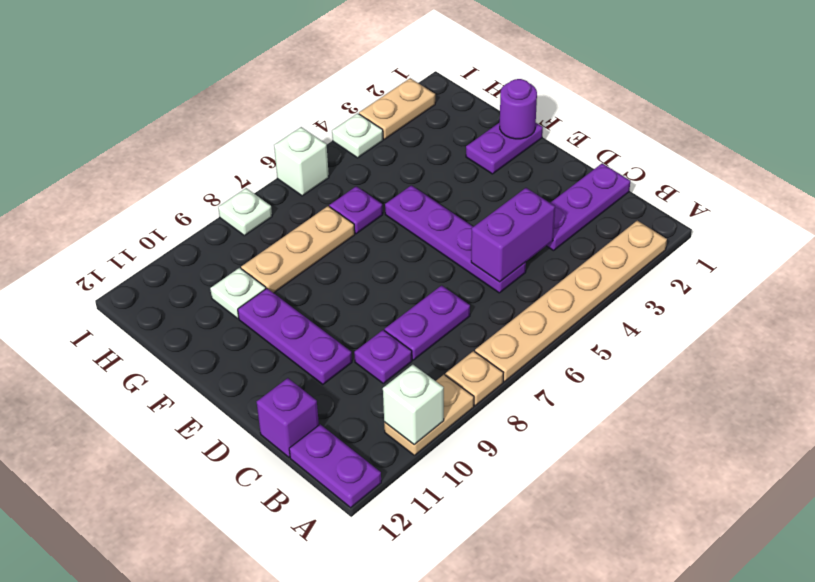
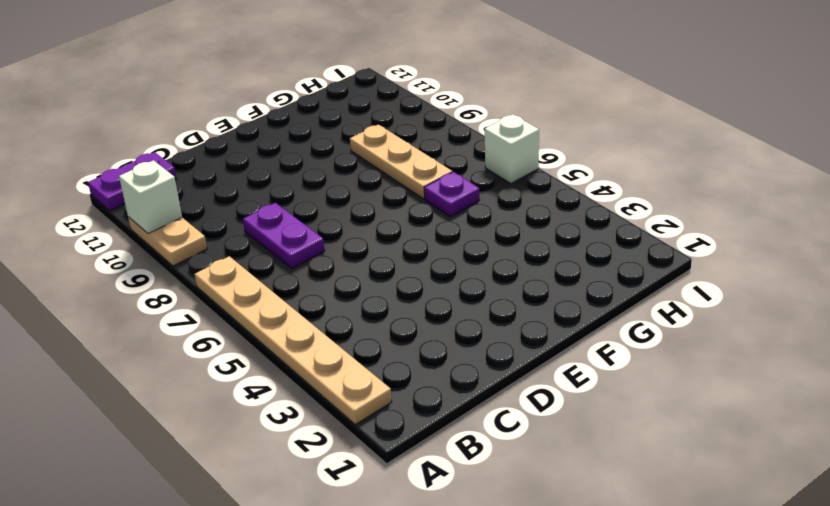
none -> tan plate A8 level 1
none -> purple plate C1:C3 level 1
none -> purple plate C5:F5 level 1

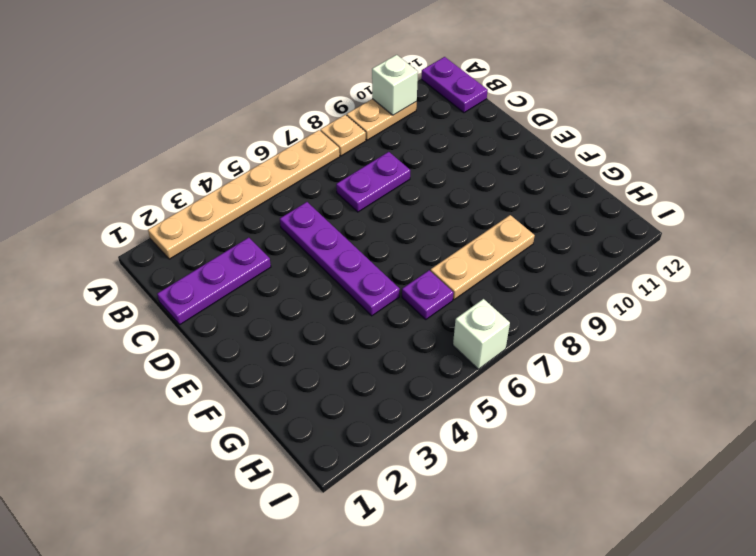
none -> purple plate C9 level 1
none -> purple brick C12 level 1
none -> purple plate D10:F10 level 1

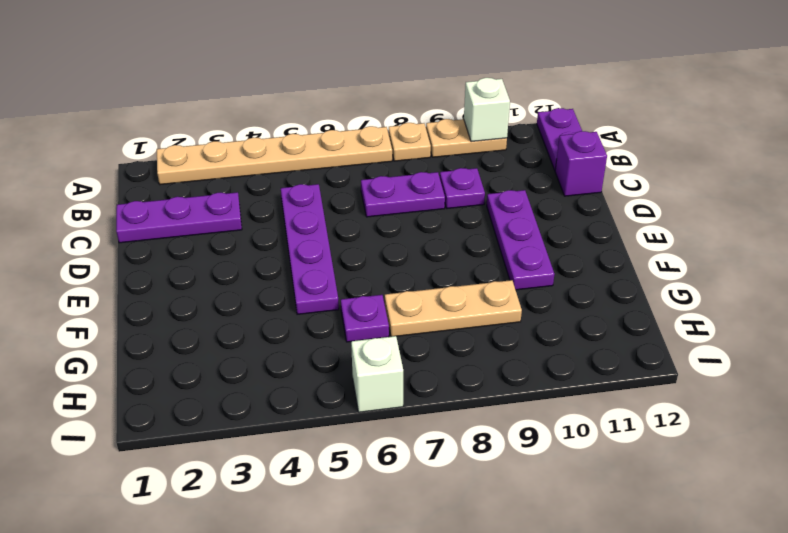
none -> purple plate F1:F2 level 1
none -> white plate G10 level 1
none -> tan plate I2:I3 level 1

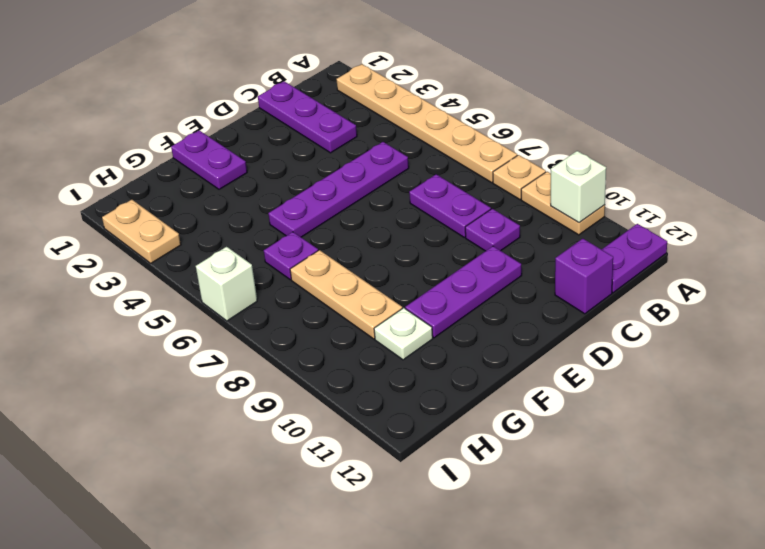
none -> white plate I4 level 1
none -> white plate I8 level 1
none -> purple brick C4:C5 level 2

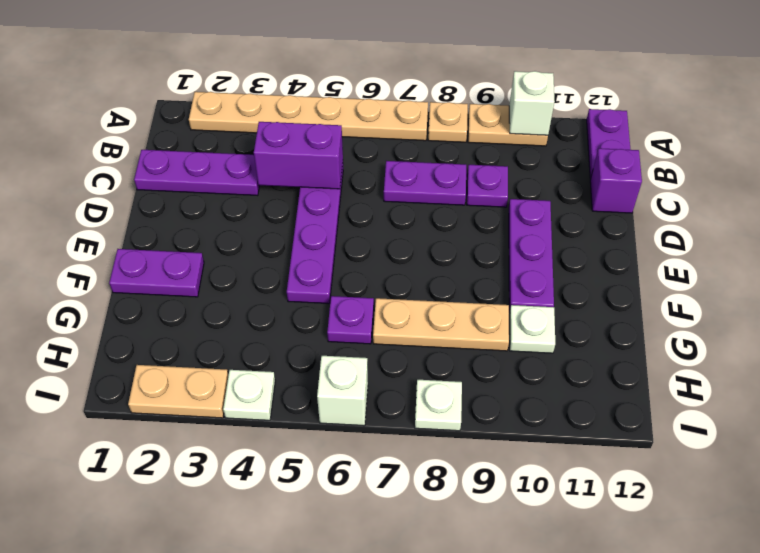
none -> purple round brick F1 level 2

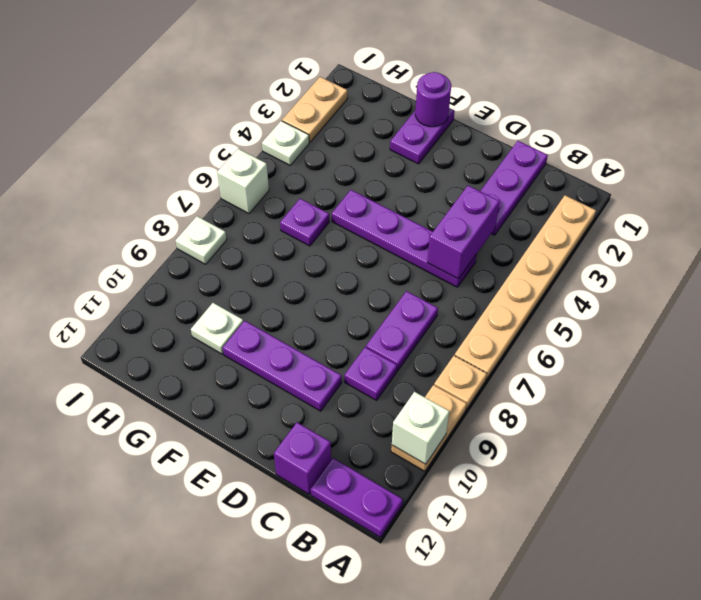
none -> tan plate G7:G9 level 1

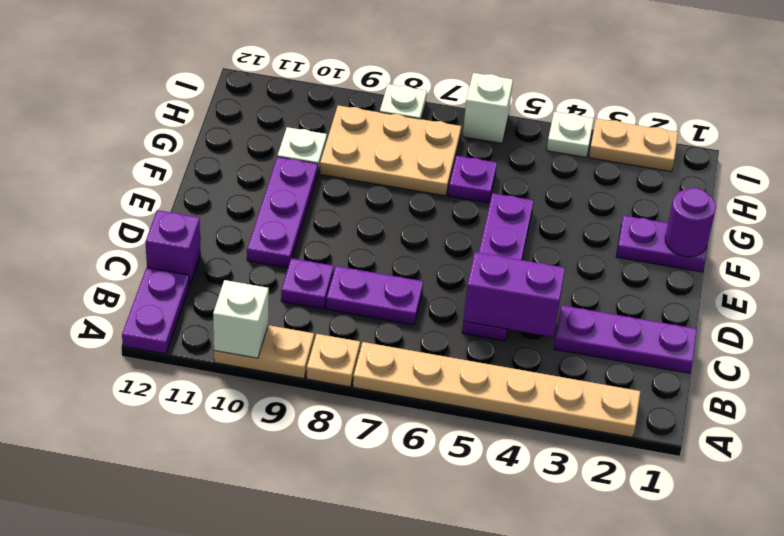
tan plate G7:H9 level 1 -> tan plate G7:G9 level 1

